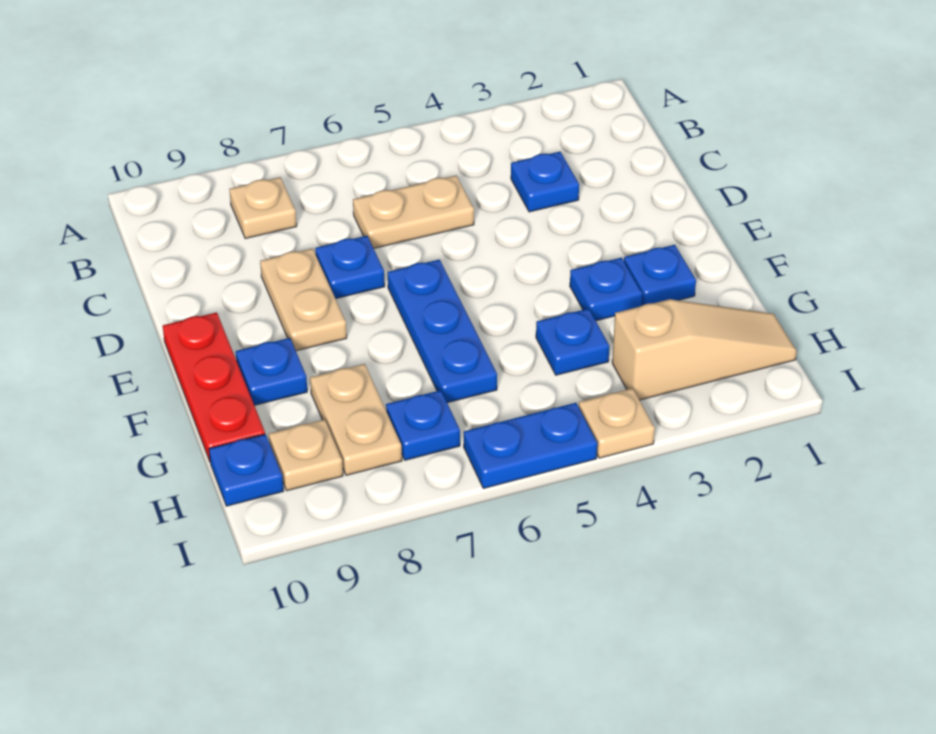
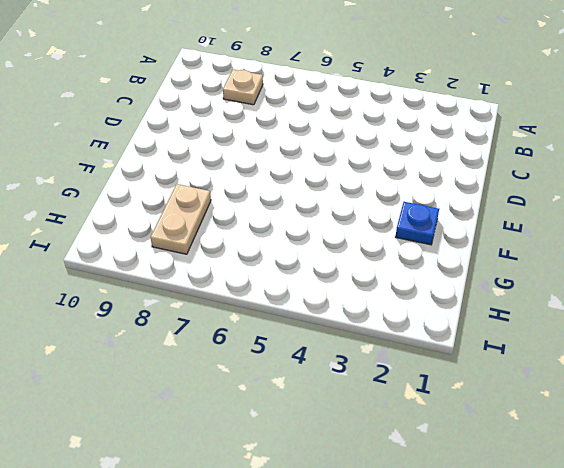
none -> blue plate C3 level 1
none -> tan plate C5:C6 level 1
none -> blue plate D7 level 1

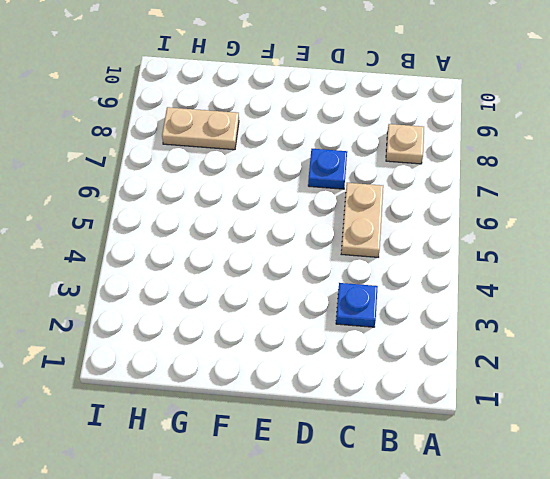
none -> tan plate D8:E8 level 1
none -> blue plate E6:G6 level 1
none -> red plate E10:G10 level 1

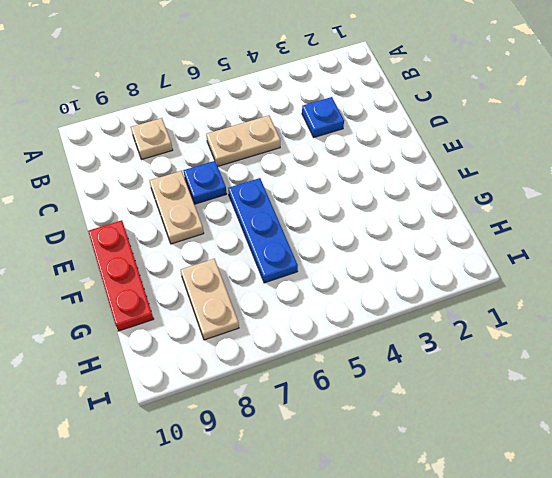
none -> blue plate F2 level 1
none -> blue plate F3 level 1
none -> blue plate F9 level 1

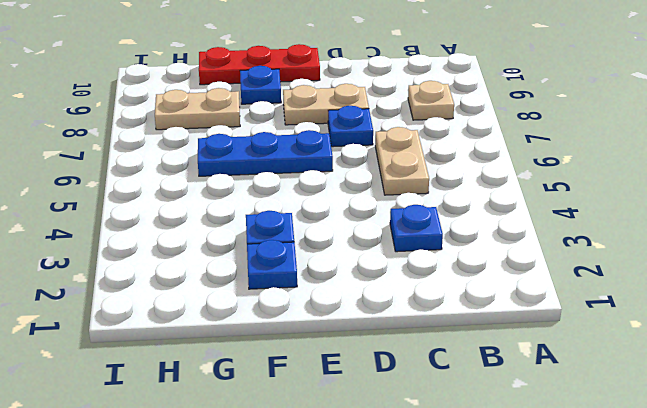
none -> blue plate G4 level 1
none -> tan slope H1:H3 level 1 top 3
none -> blue plate H7 level 1

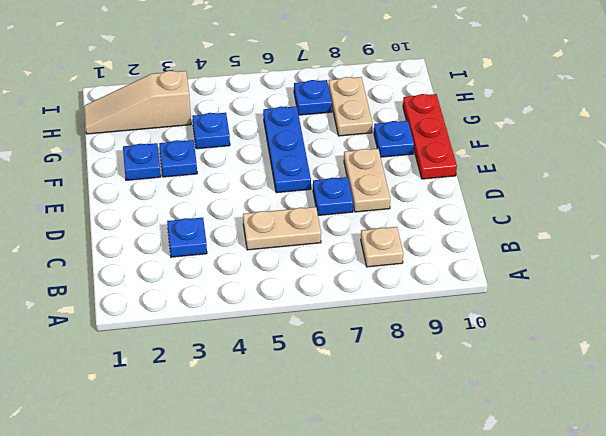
none -> tan plate H9 level 1
none -> blue plate H10 level 1
none -> tan plate I4 level 1

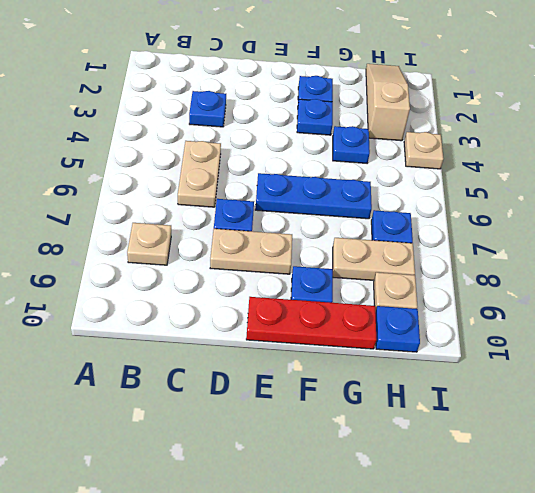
none -> blue plate I5:I6 level 1

